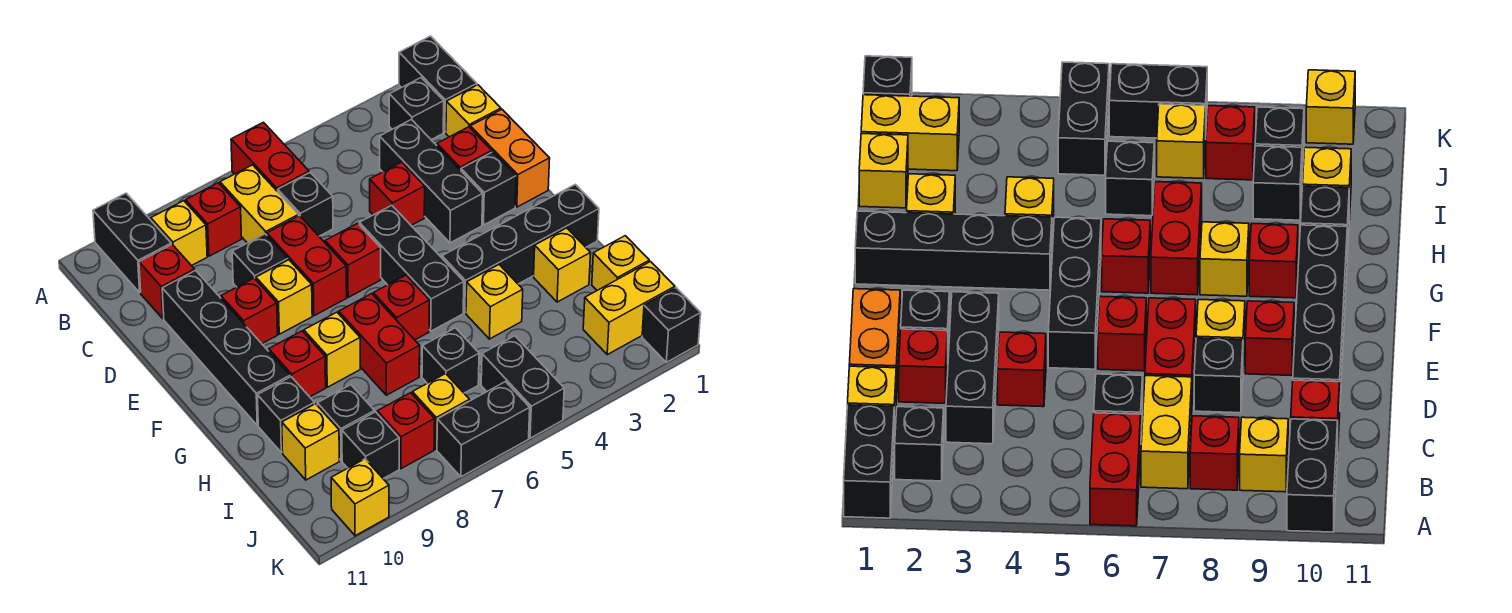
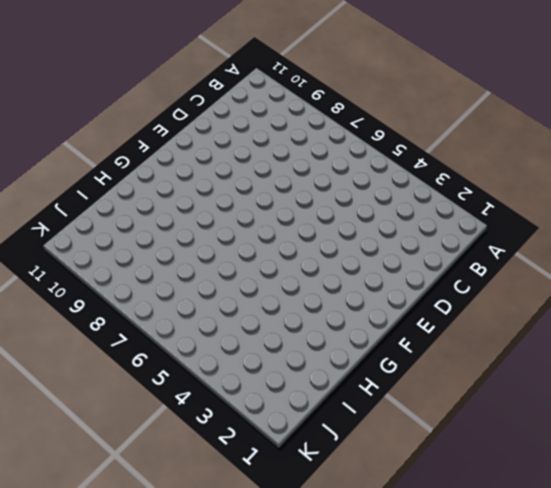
none -> black brick A1:B1 level 1
none -> red brick A6:B6 level 1
none -> black brick A10:B10 level 1
none -> black brick B2 level 1

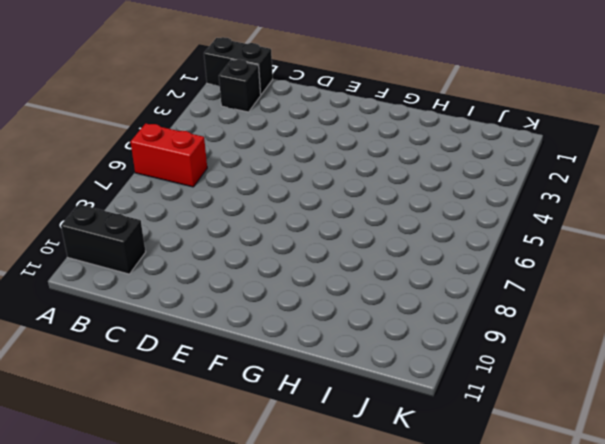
none -> yellow brick B7:C7 level 1
none -> red brick B8 level 1
none -> yellow brick B9 level 1
none -> yellow brick C1 level 1

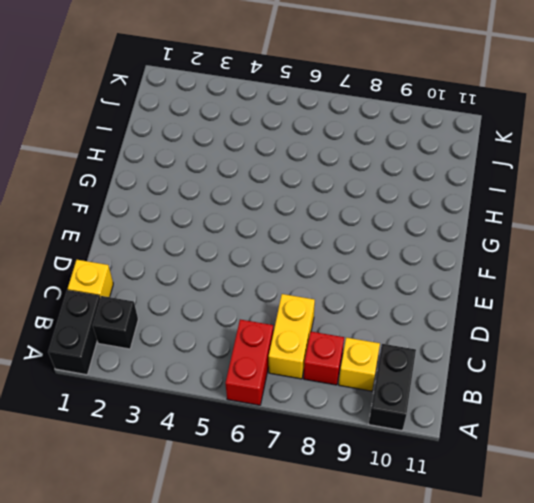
none -> black brick C3:E3 level 1
none -> black brick C6 level 1
none -> red brick C10 level 1
none -> orange brick D1:E1 level 1

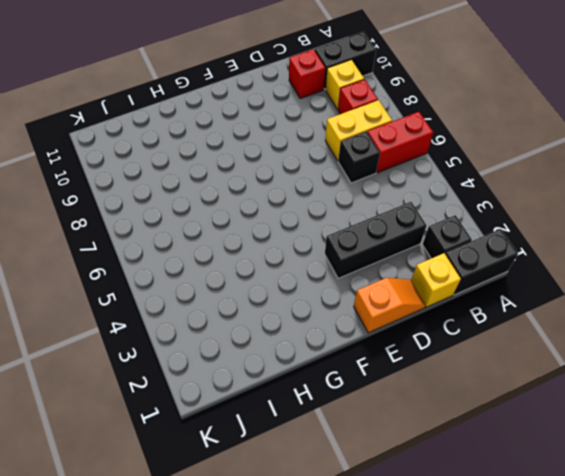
orange slope D1:E1 level 1 top E -> orange brick D1:E1 level 1
none -> red brick D2 level 1
none -> red brick D4 level 1
none -> red brick D7:E7 level 1
none -> black brick D8 level 1

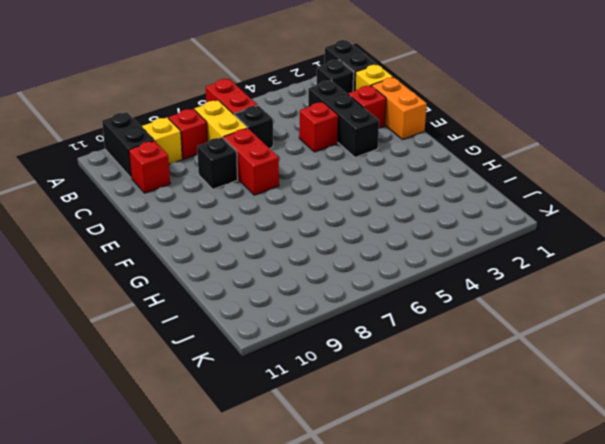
none -> black brick D10:G10 level 1
none -> black brick E2 level 1
none -> black brick E5:G5 level 1
none -> red brick E6 level 1

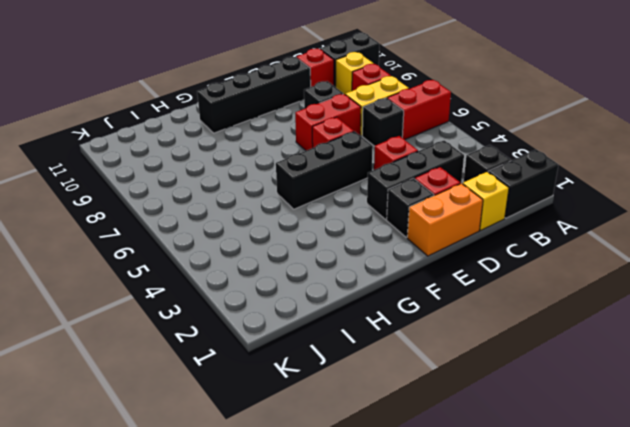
none -> yellow brick E8 level 1
none -> red brick E9 level 1
none -> black brick G1:G4 level 1
none -> red brick G6 level 1

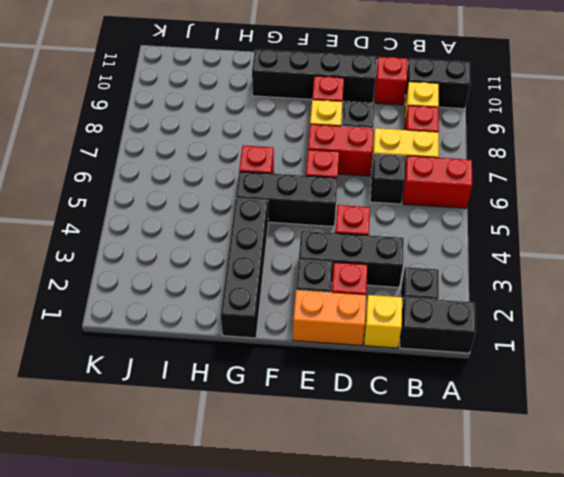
none -> red brick G7:H7 level 1
none -> yellow brick G8 level 1
none -> red brick G9 level 1
none -> yellow brick H2 level 1

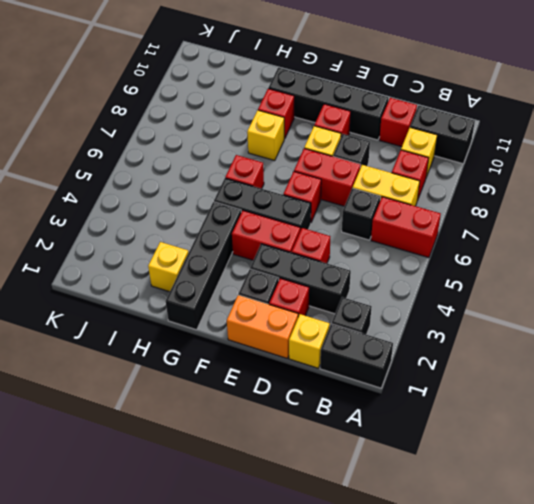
red brick E4:F4 level 1 -> red brick G7:H7 level 1
none -> yellow brick H4 level 1
none -> black brick H10 level 1
none -> yellow brick I1 level 1
none -> black brick I6 level 1

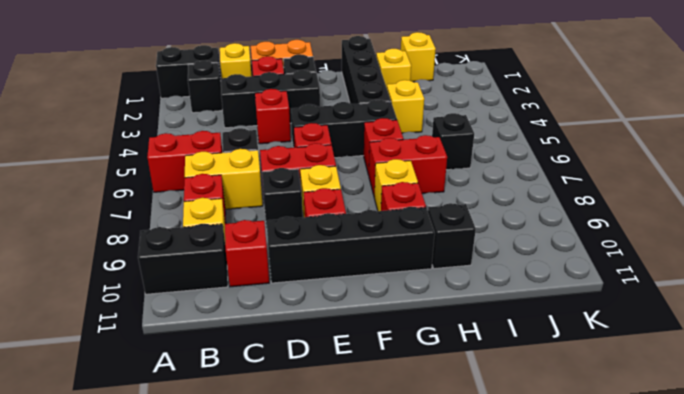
none -> black brick I9 level 1
none -> yellow brick I10 level 1
none -> yellow brick J1:J2 level 1
none -> black brick J5:K5 level 1

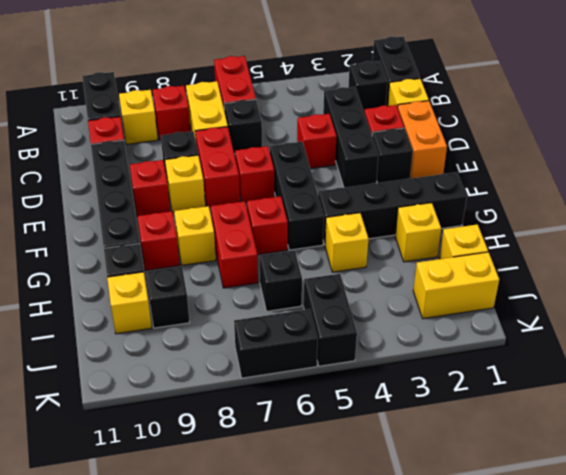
none -> yellow brick J7 level 1
none -> red brick J8 level 1
none -> black brick J9 level 1
none -> black brick K1 level 1

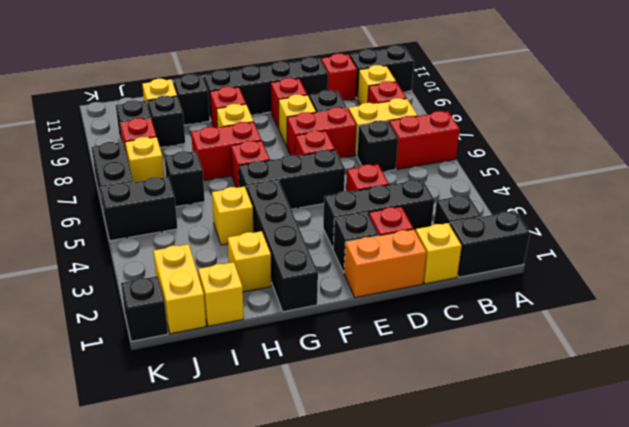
none -> yellow brick K10 level 1

